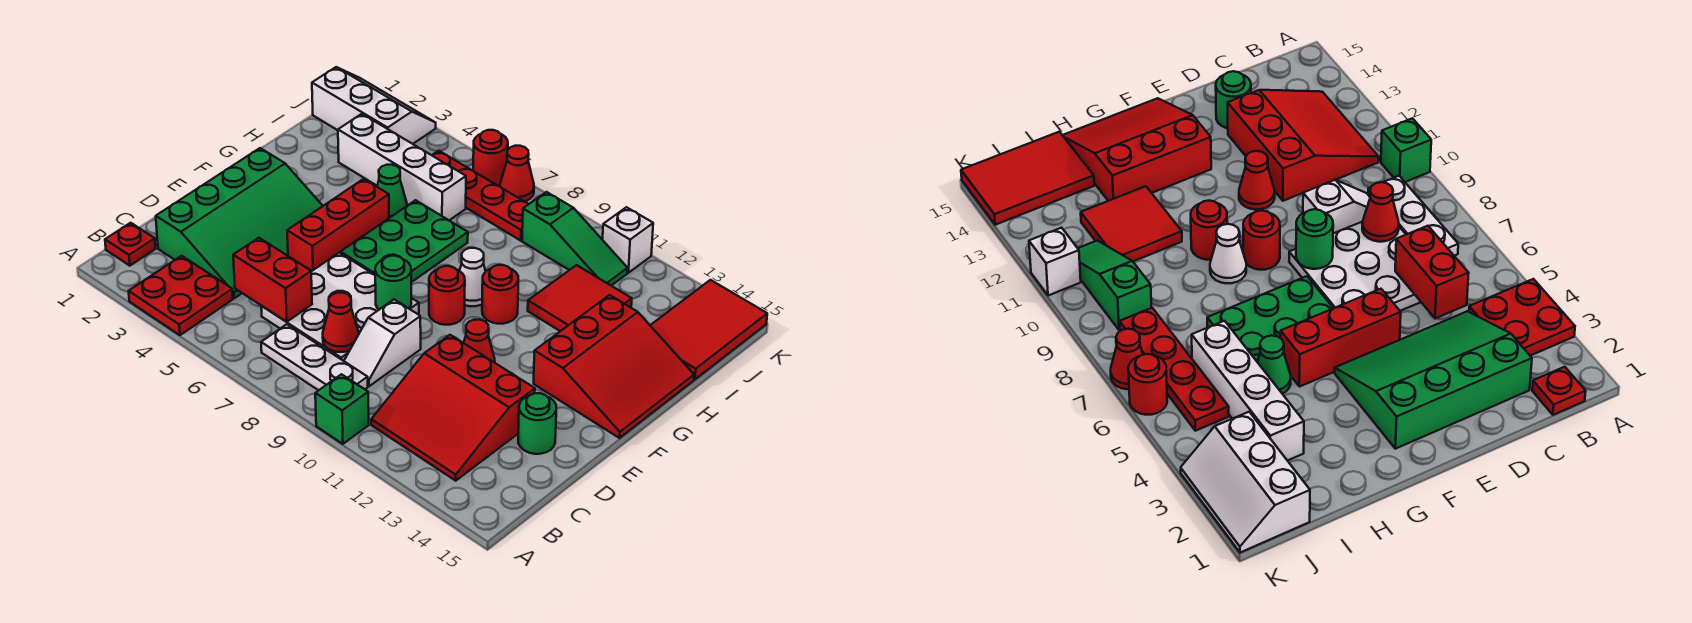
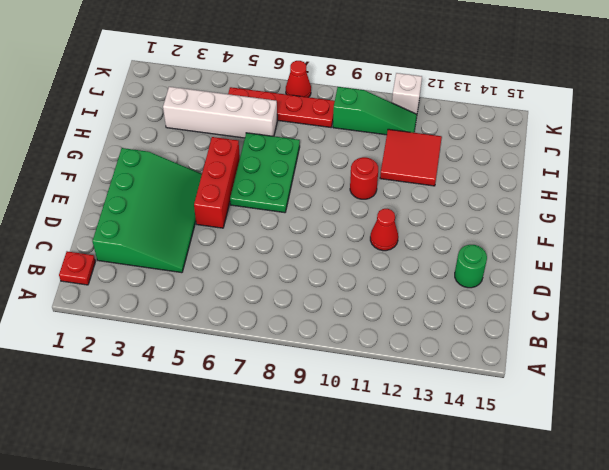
none -> red plate A3:B4 level 1
none -> green brick A10 level 1
none -> white plate B7:B9 level 1

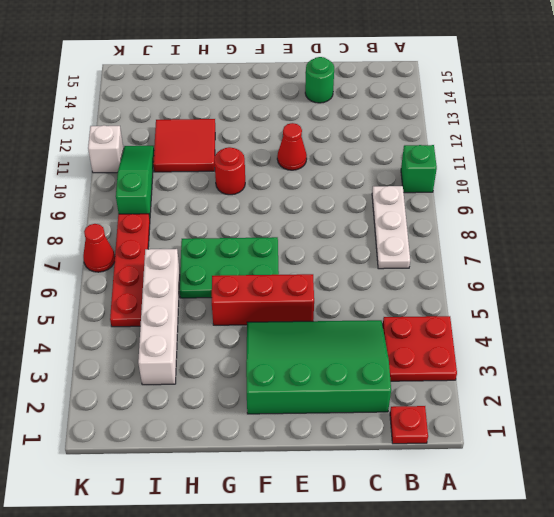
none -> red slope B11:D13 level 1 top D
none -> white plate C6:E8 level 1
none -> white slope C9:D9 level 1 top D

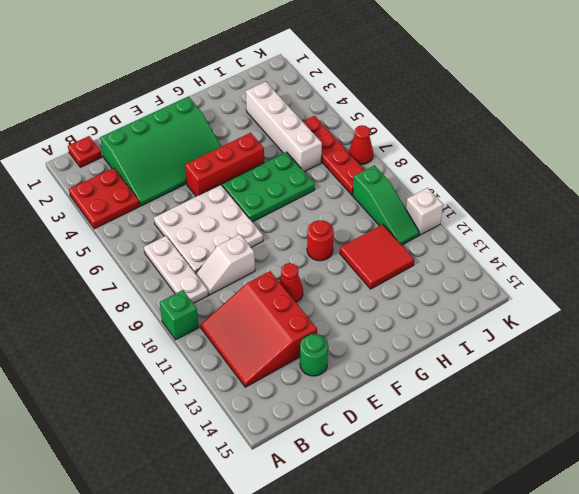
none -> red round brick F9 level 1
none -> red slope F13:H15 level 1 top 13
none -> white cone G9 level 1

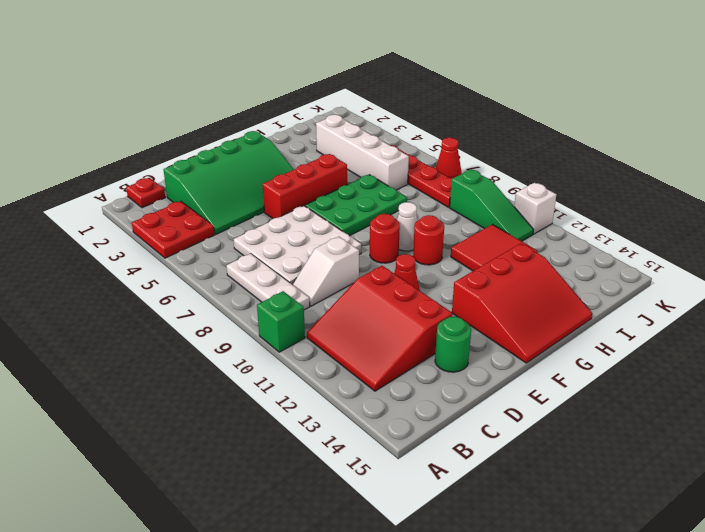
none -> green cone H5 level 1
none -> red tile I14:K15 level 1
none -> white slope J1:K3 level 1 top J

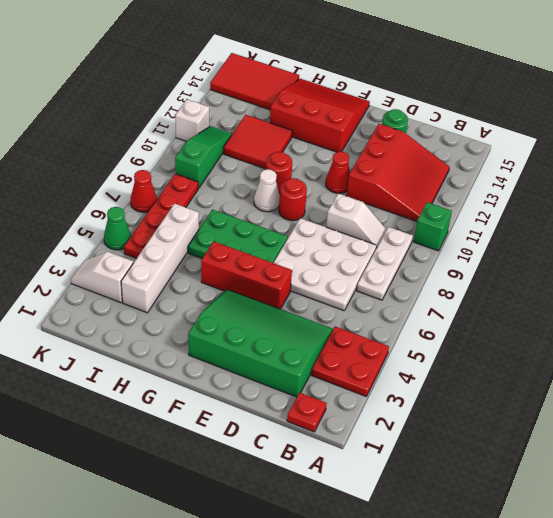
white slope J3:K3 level 1 top J -> white slope J1:K3 level 1 top J
green cone K5 level 1 -> green cone H5 level 1
none -> red round brick K6 level 1
none -> red brick C5:C6 level 2
none -> red cone C8 level 2

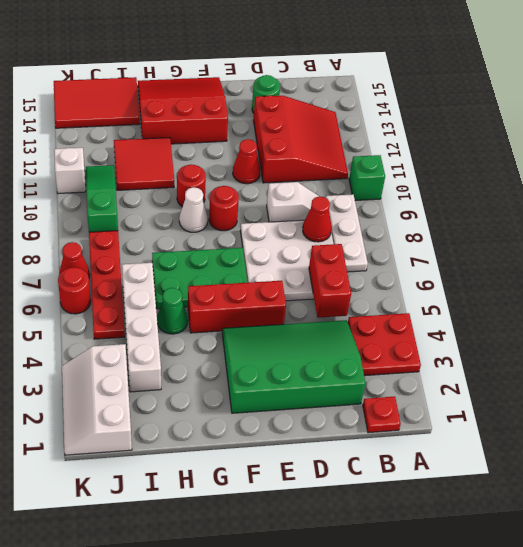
none -> green round brick E8 level 2

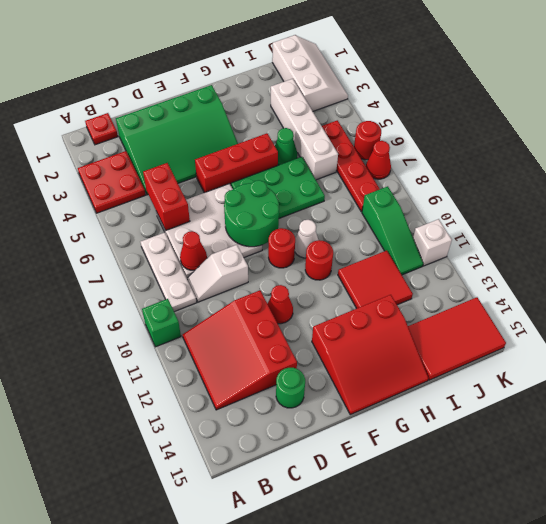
green round brick E7:F8 level 2 -> green round brick E8 level 2

